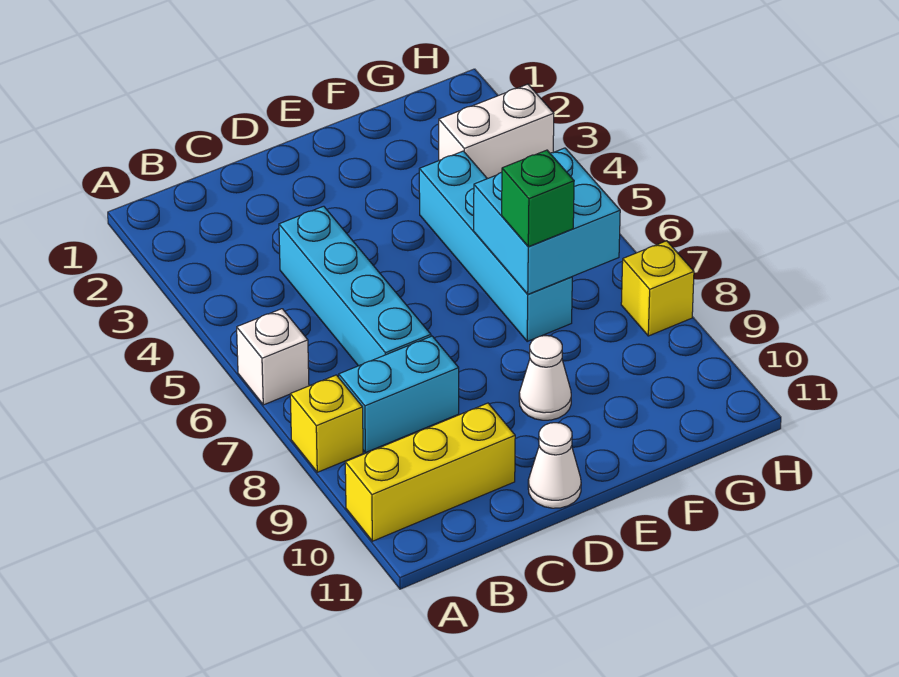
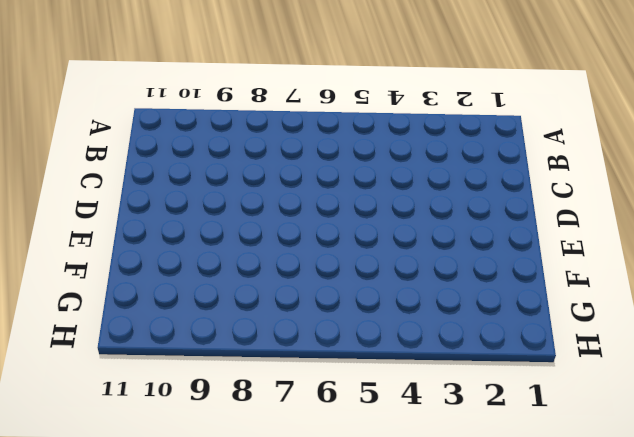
none -> white brick A6 level 1
none -> yellow brick A8 level 1
none -> yellow brick A10:C10 level 1

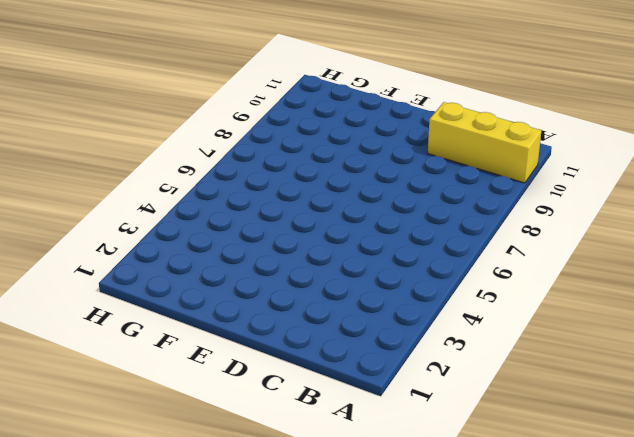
none -> white brick A6 level 1
none -> yellow brick A8 level 1
none -> cyan brick B8:C8 level 1

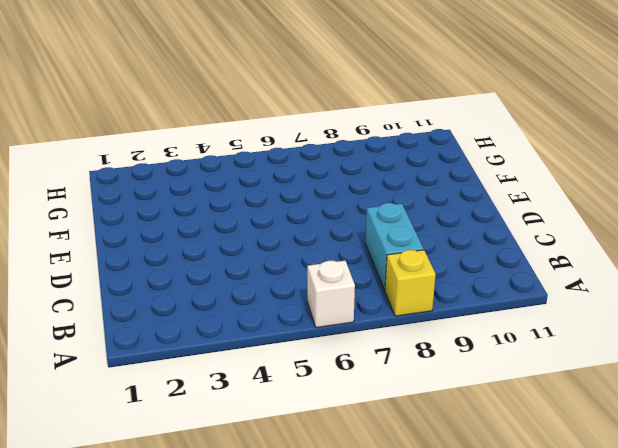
none -> yellow brick A10:C10 level 1
none -> cyan brick C4:C7 level 1
none -> white cone D11 level 1

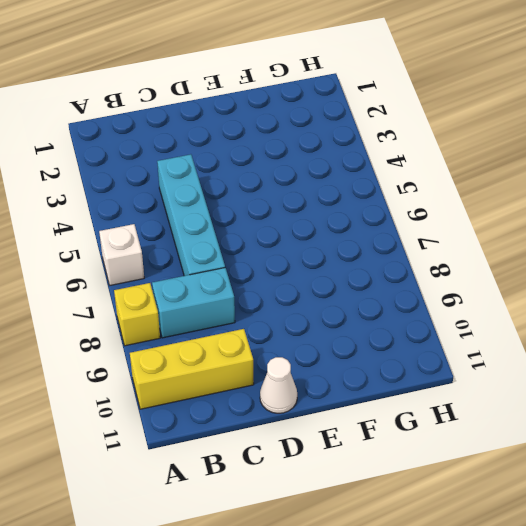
none -> white cone E9 level 1
none -> cyan brick F4:F7 level 1
none -> white brick G3:H3 level 1

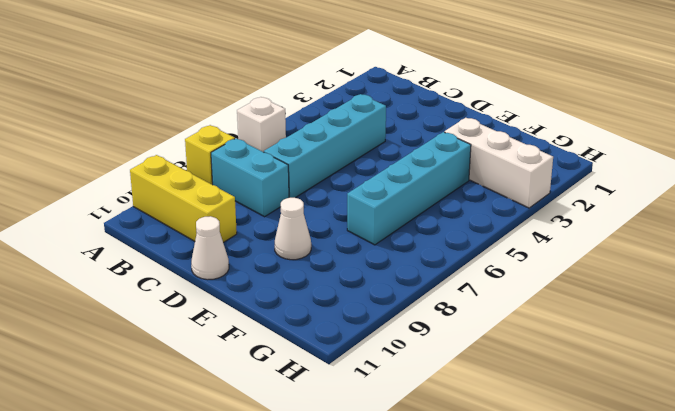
white brick F3:H3 level 1 -> white brick G3:H3 level 1
none -> yellow brick H8 level 1
none -> cyan brick F6:G7 level 2
none -> green brick F7 level 3

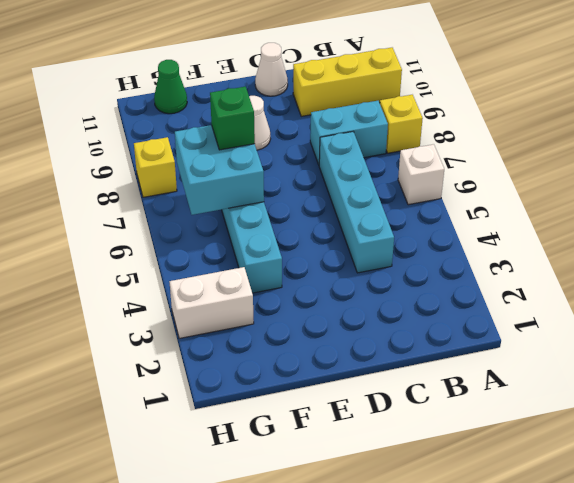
green cone G11 level 1 -> none

